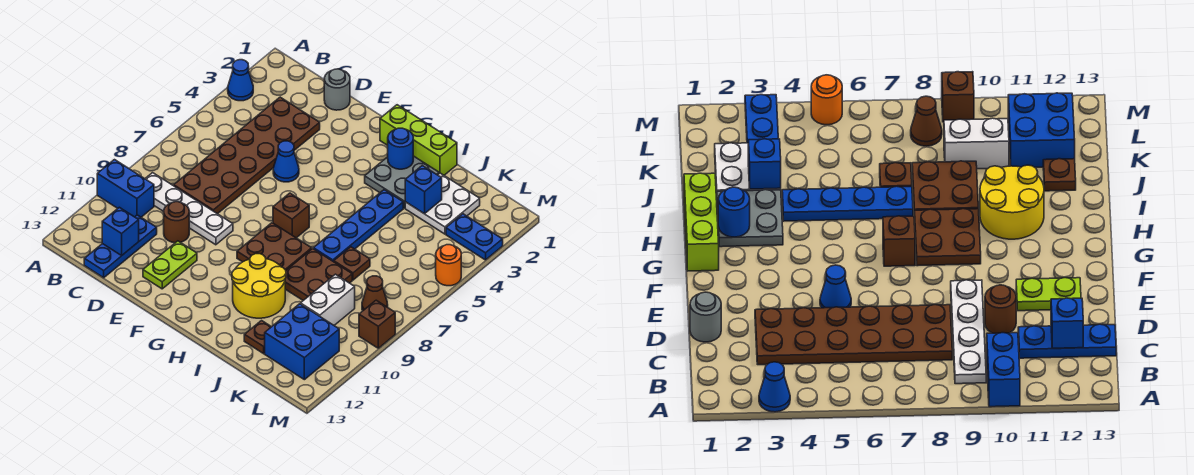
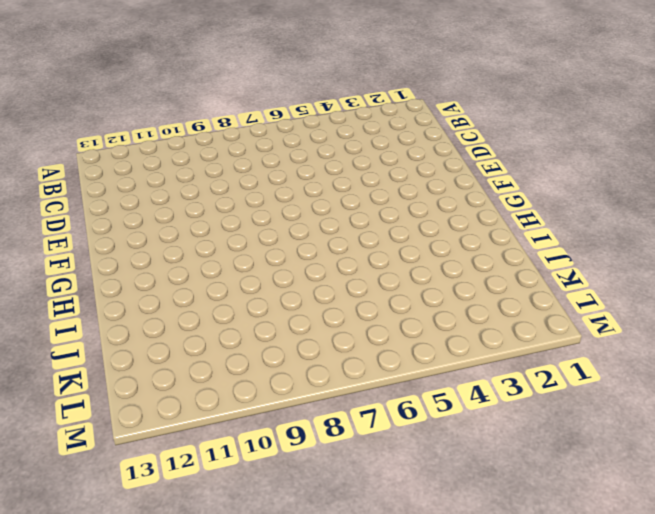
none -> blue cone A3 level 1
none -> blue brick A10:B10 level 1
none -> white plate B9:E9 level 1

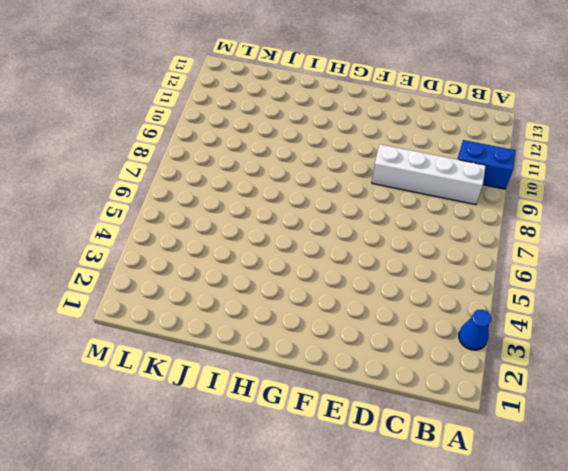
white brick B9:E9 level 1 -> white plate B9:E9 level 1
none -> brown plate C3:D8 level 1
none -> blue plate C11:C13 level 1
none -> grey round brick D1 level 1

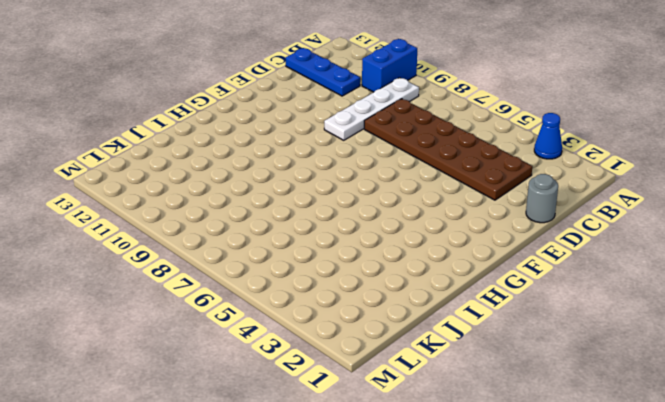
none -> brown round brick D10 level 1
none -> blue cone E5 level 1
none -> lime plate E11:E12 level 1

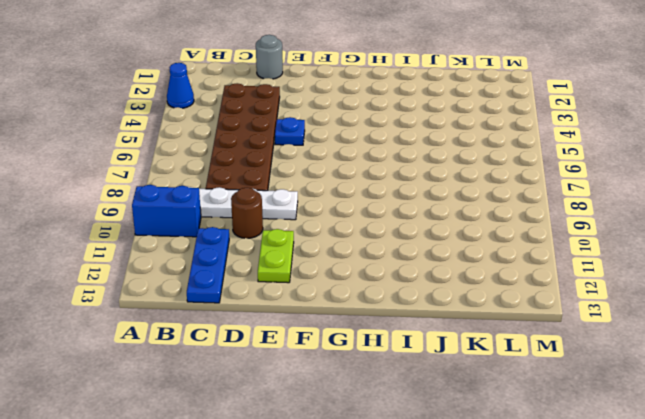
blue plate E5 level 1 -> blue cone E5 level 1
none -> lime brick G1:I1 level 1
none -> brown brick G7 level 1
none -> brown plate G8:H9 level 1

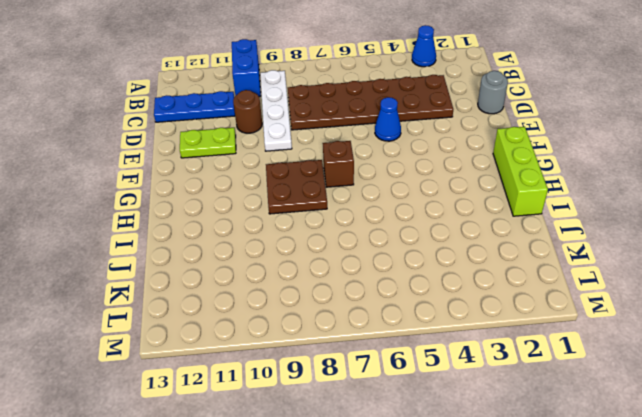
none -> grey plate H2:I3 level 1
none -> yellow round brick H10:I11 level 1
none -> blue plate I4:I7 level 1

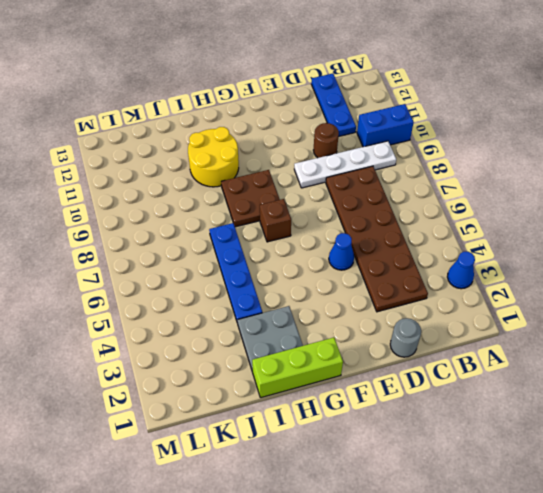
none -> lime plate E11:E12 level 1
none -> brown plate I8:J9 level 1
none -> white plate J2:K3 level 1

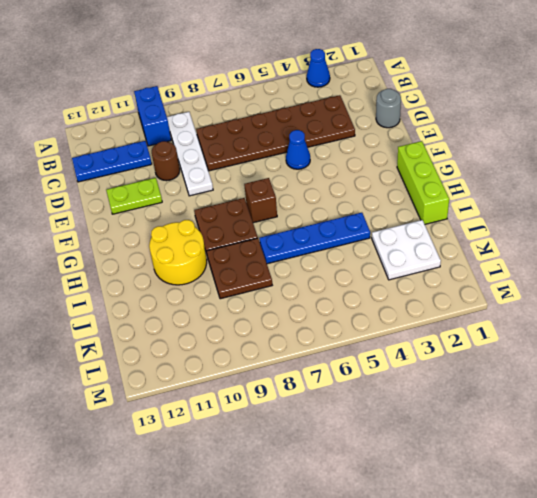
none -> grey plate H2:I3 level 1
none -> brown plate J7 level 1
none -> brown plate J12 level 1

